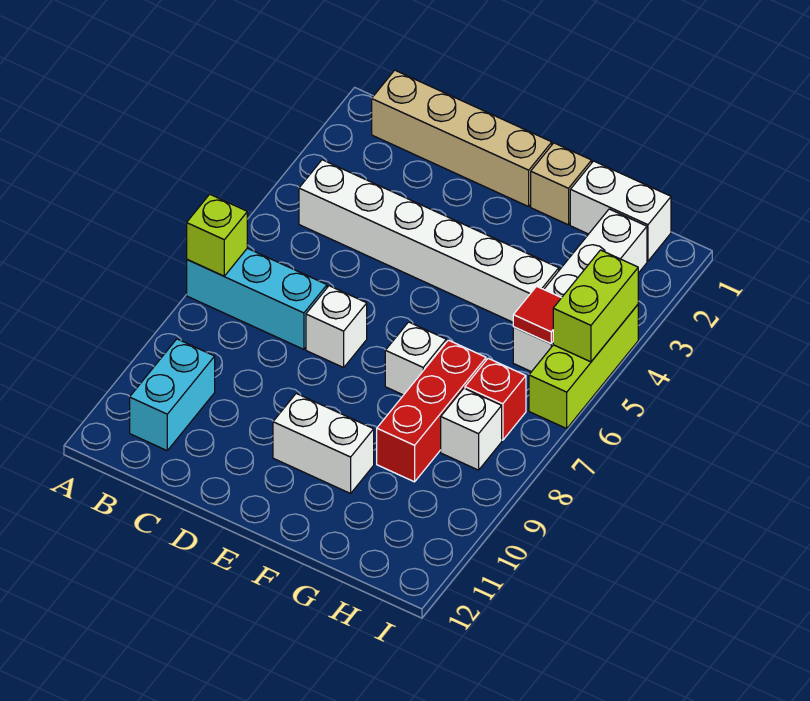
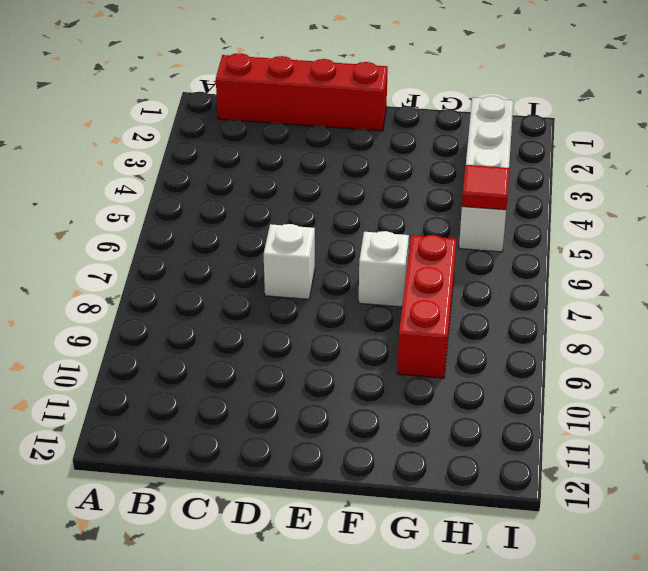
red brick B1:E1 level 1 -> tan brick B1:E1 level 1
none -> cyan brick A7:C7 level 1
none -> white brick B4:G4 level 1
none -> cyan brick B10:B11 level 1

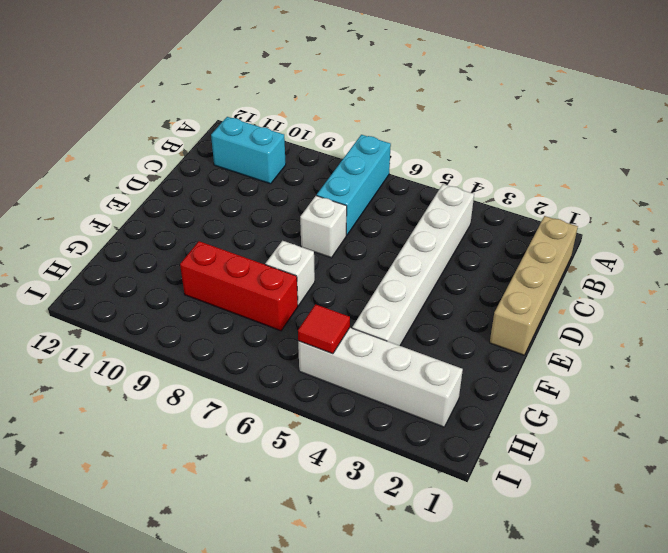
none -> white brick E10:F10 level 1
none -> tan brick F1 level 1
none -> white brick G1:H1 level 1

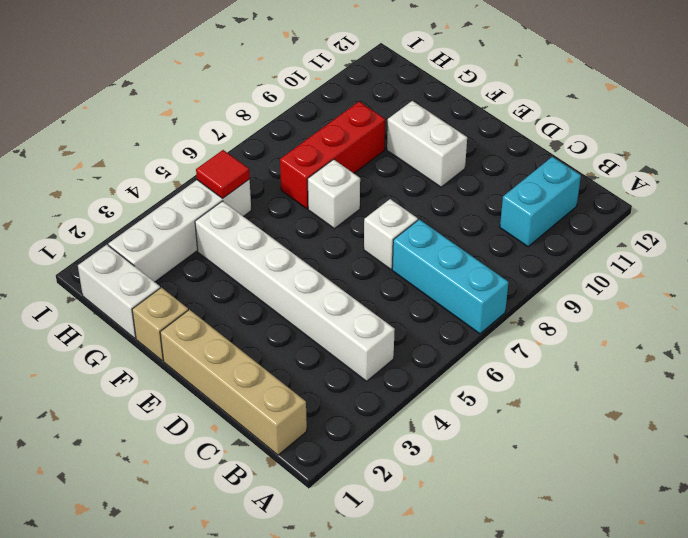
none -> red brick H7 level 1
none -> white brick H8 level 1
none -> lime brick I4:I6 level 1

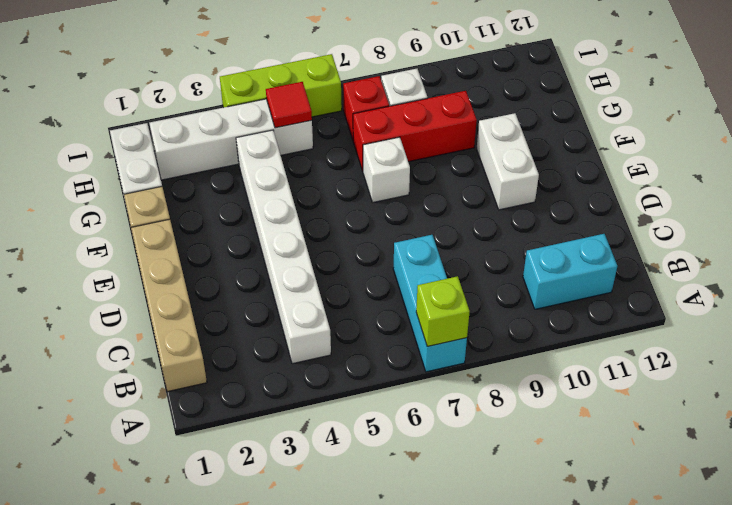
none -> white brick D7 level 1
none -> lime brick I4:I5 level 2

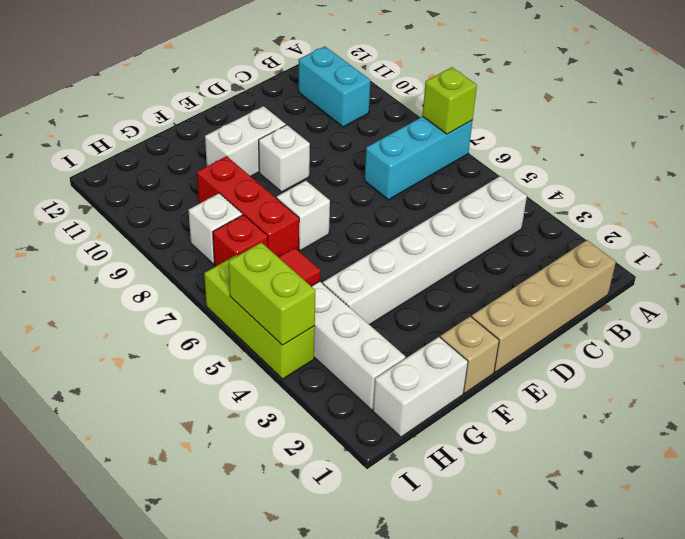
white brick E9 level 1 -> white brick D7 level 1

